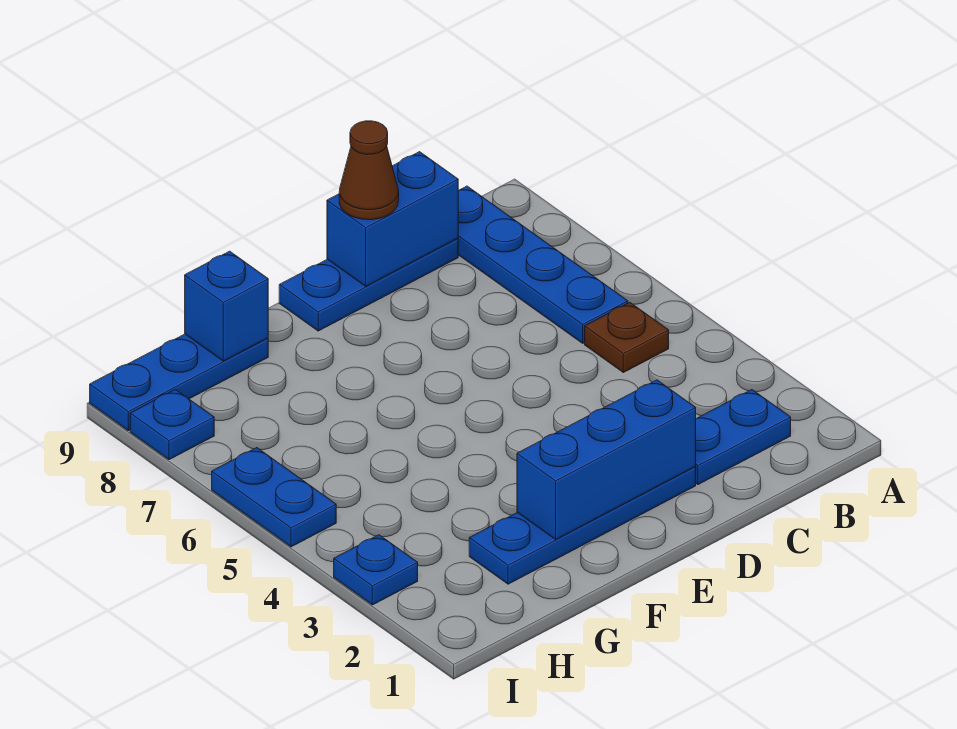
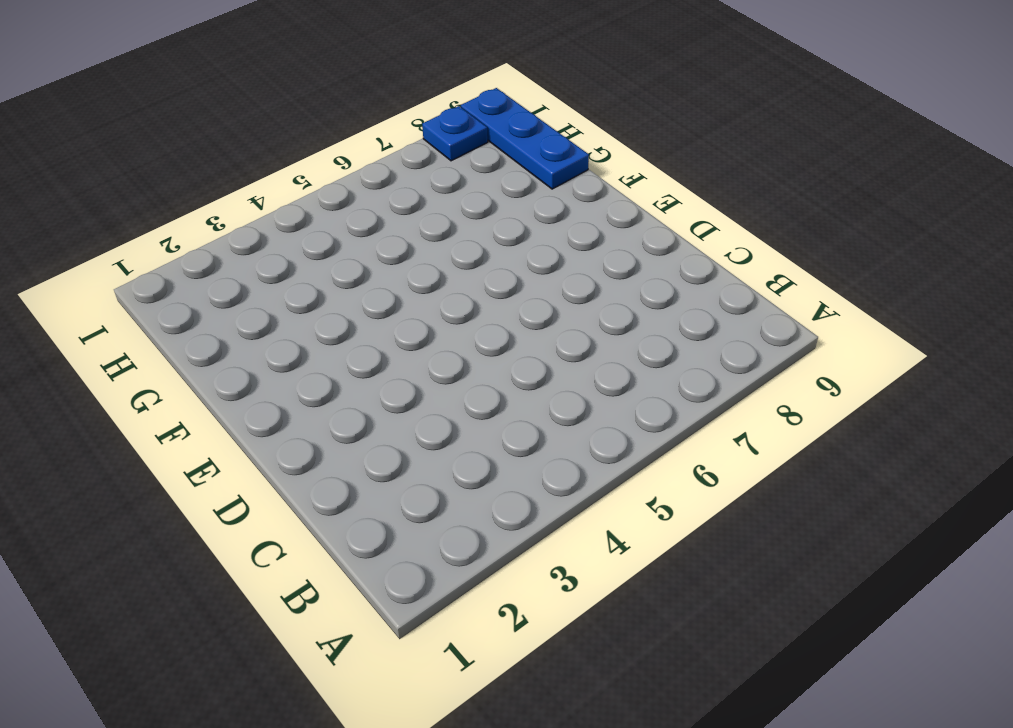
none -> blue plate B2:C2 level 1
none -> brown plate B5 level 1
none -> blue plate B6:B9 level 1

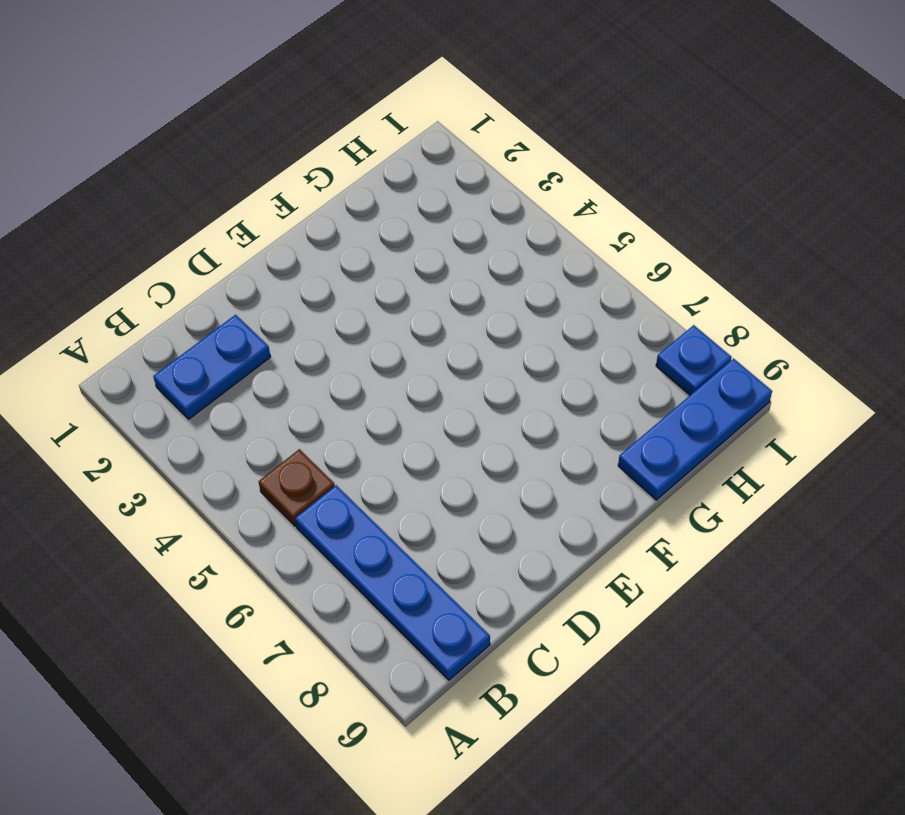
none -> blue plate C9:E9 level 1
none -> blue plate D2:G2 level 1
none -> blue plate I3 level 1

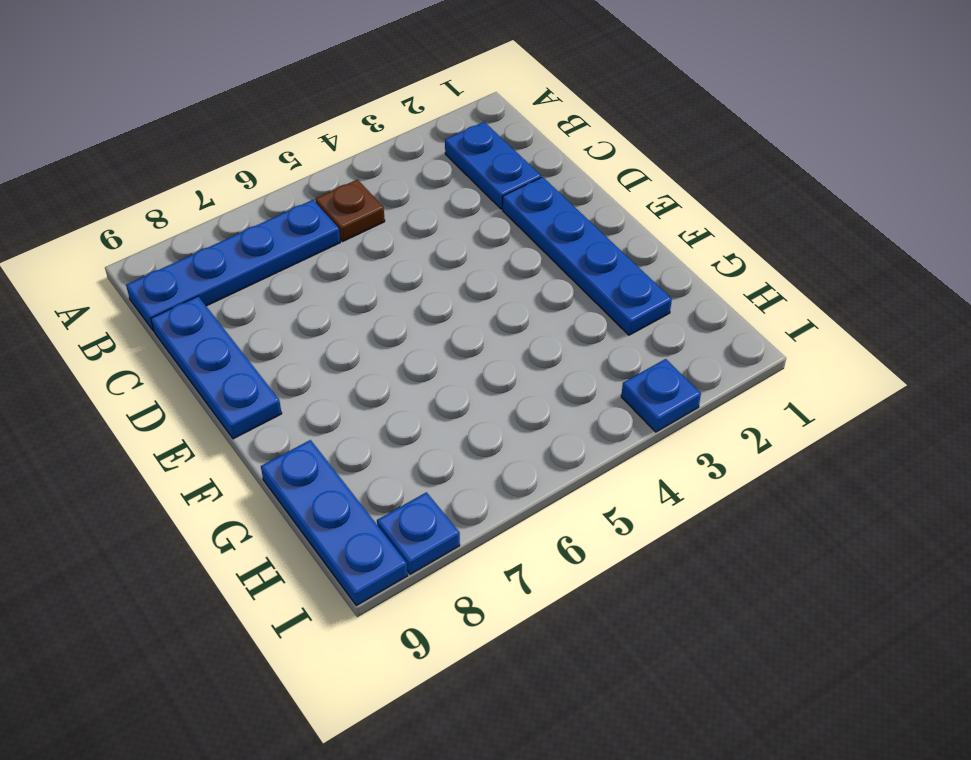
none -> blue plate I5:I6 level 1
none -> blue brick C9:D9 level 2
none -> blue brick D2:F2 level 2

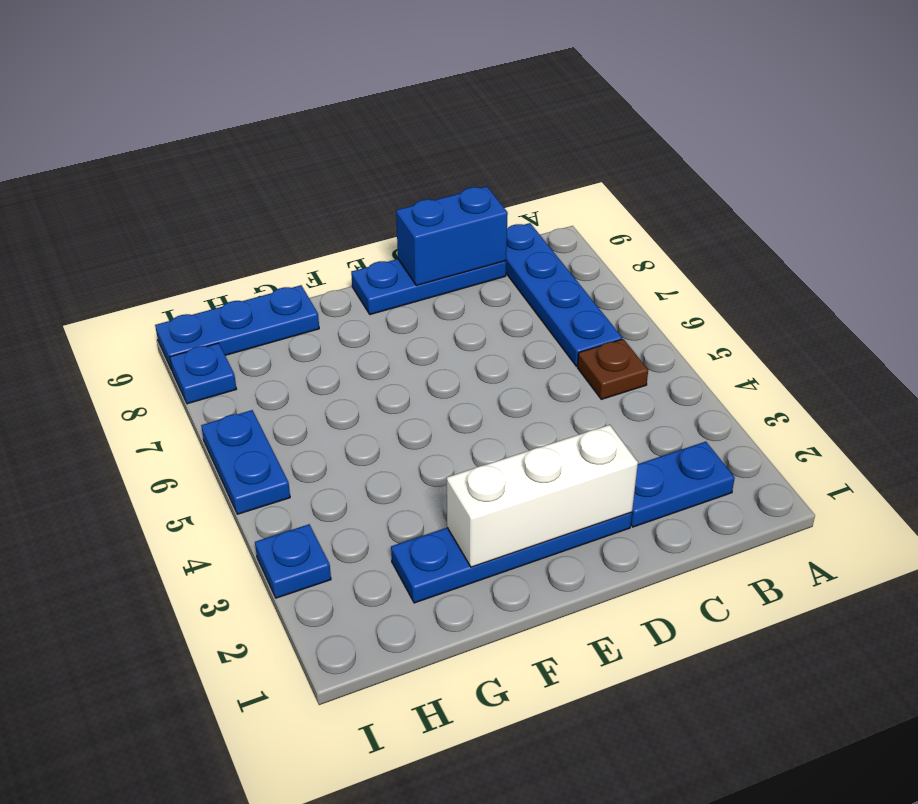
white brick D2:F2 level 2 -> blue brick D2:F2 level 2
none -> blue brick G9 level 2
none -> brown cone D9 level 3

